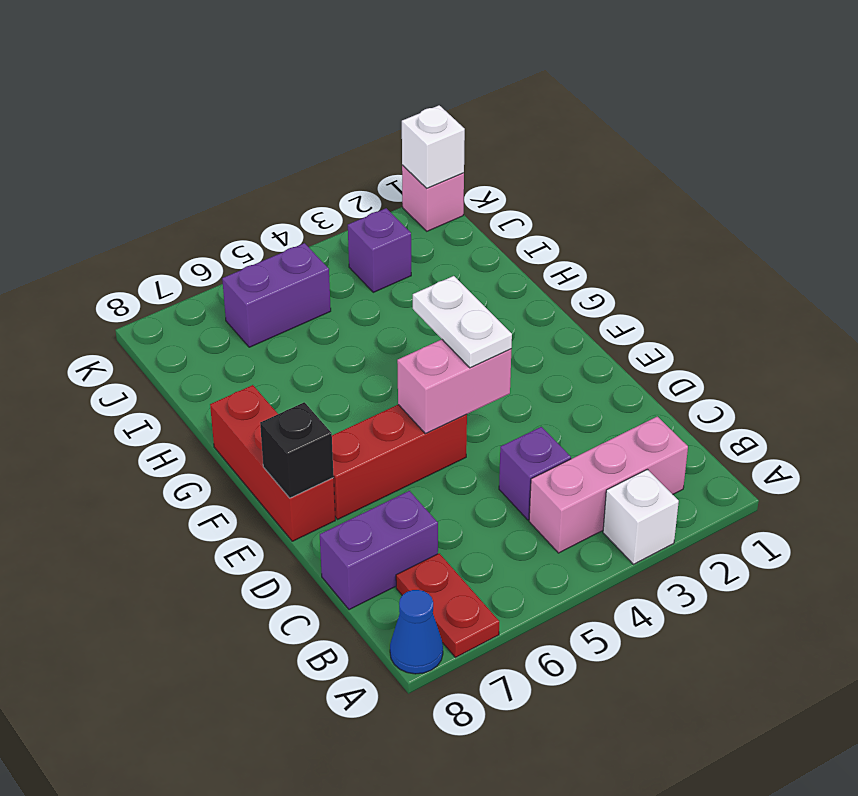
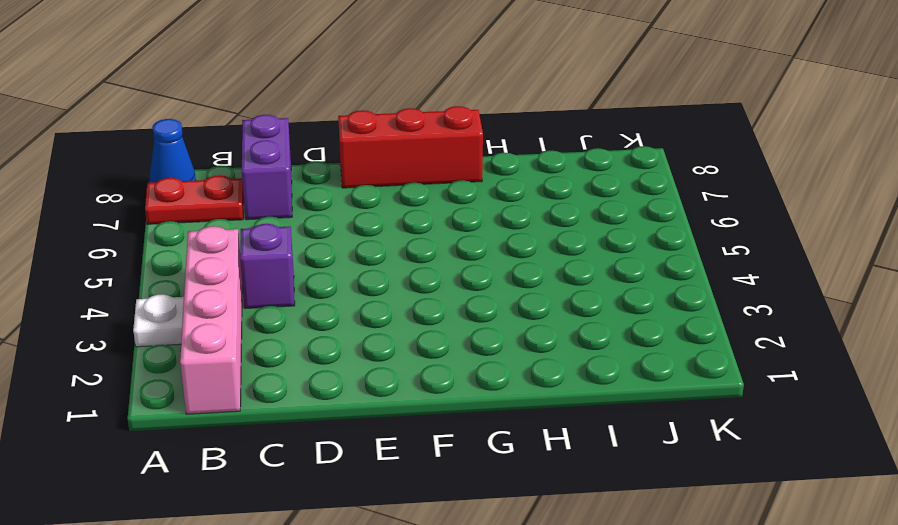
white plate A3 level 1 -> white brick A3 level 1
pink brick B1:B4 level 1 -> pink brick B2:B4 level 1
none -> red brick E5:E7 level 1
none -> purple brick J3 level 1
none -> purple brick J5:J6 level 1

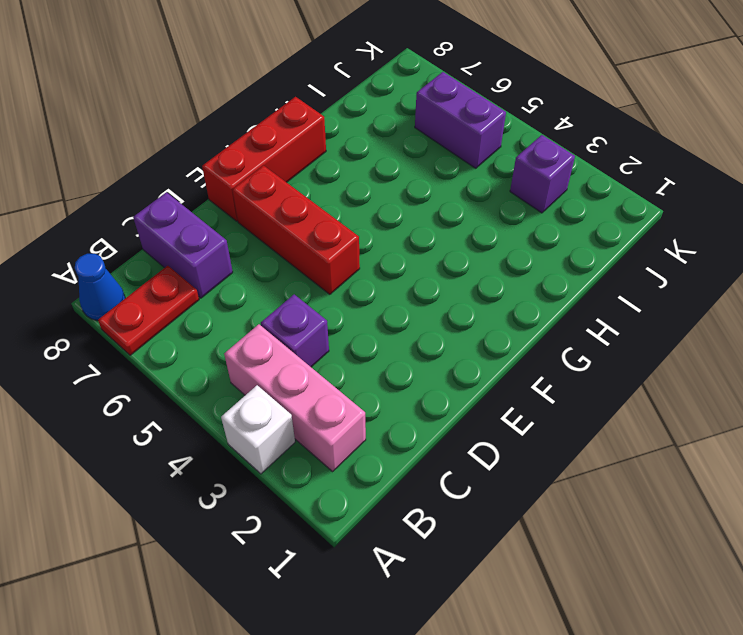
none -> pink brick K1 level 1
none -> pink brick E4:E5 level 2
none -> black brick E8 level 2

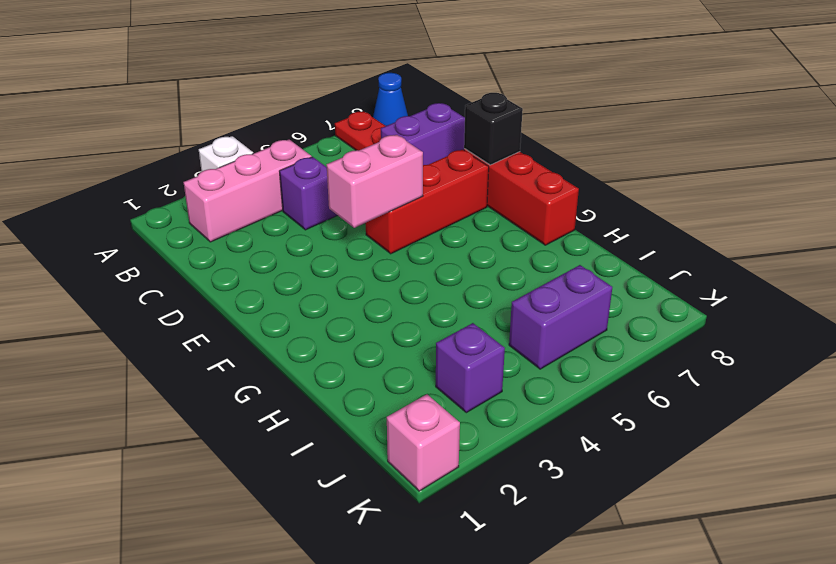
none -> white brick K1 level 2
none -> white plate E4:F4 level 3

